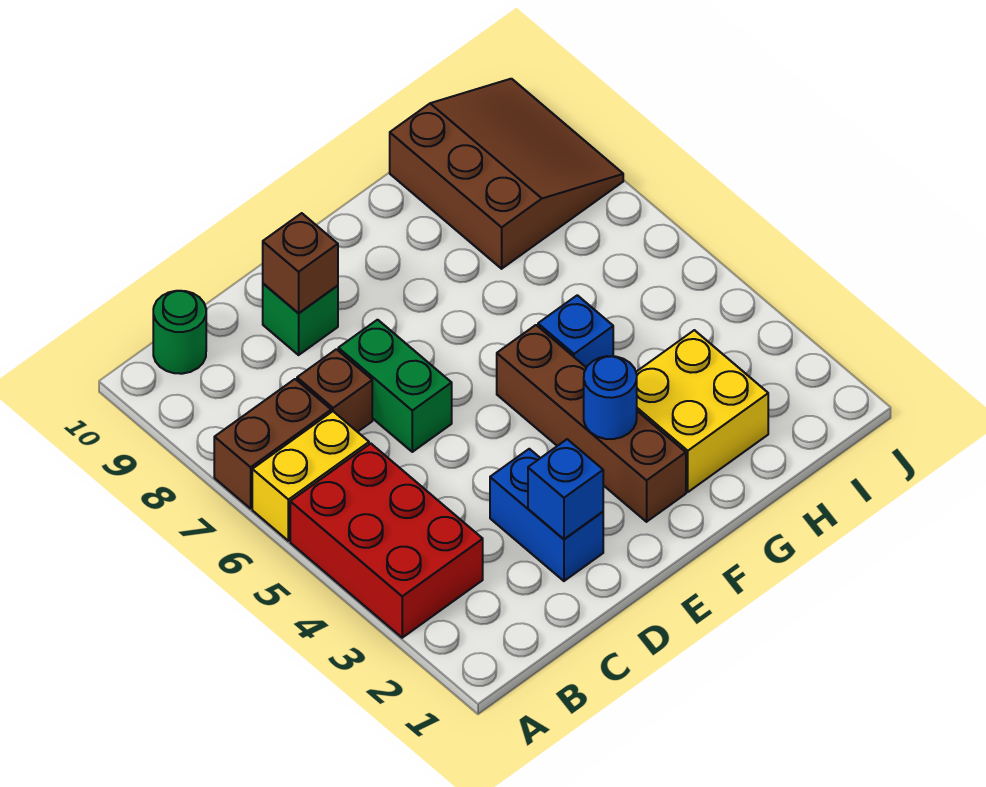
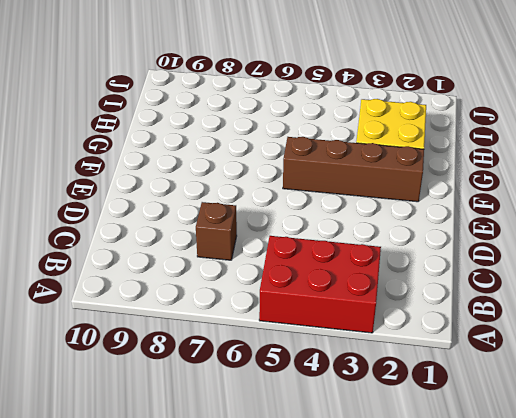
none -> yellow brick A6:B6 level 1
none -> brown brick A7:B7 level 1
none -> green round brick B10 level 1

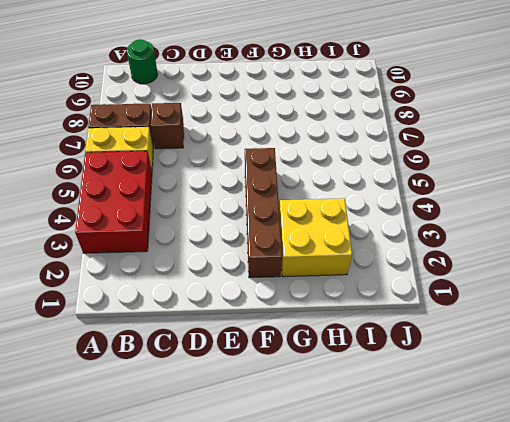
none -> blue brick D2:D3 level 1
none -> green brick D6:D7 level 1
none -> green brick D9 level 1

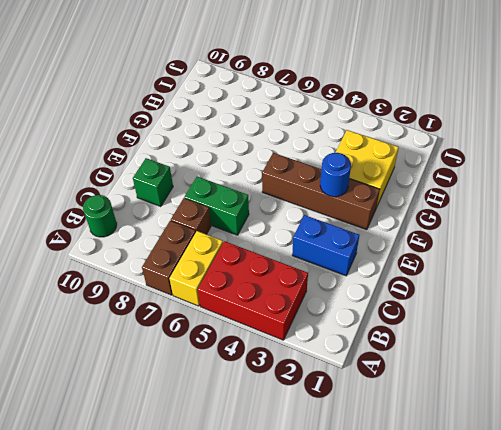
none -> blue brick G5 level 1
none -> brown slope H8:J10 level 1 top H
none -> blue brick D2 level 2

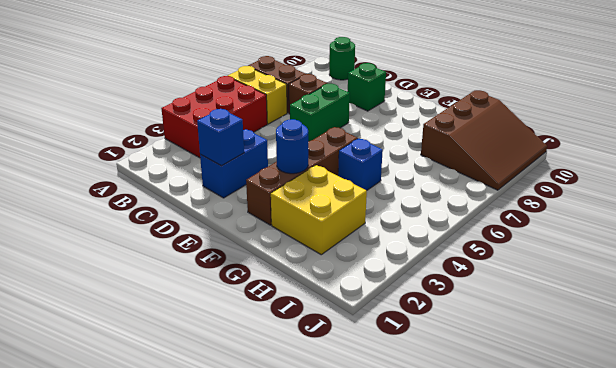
none -> brown brick D9 level 2

